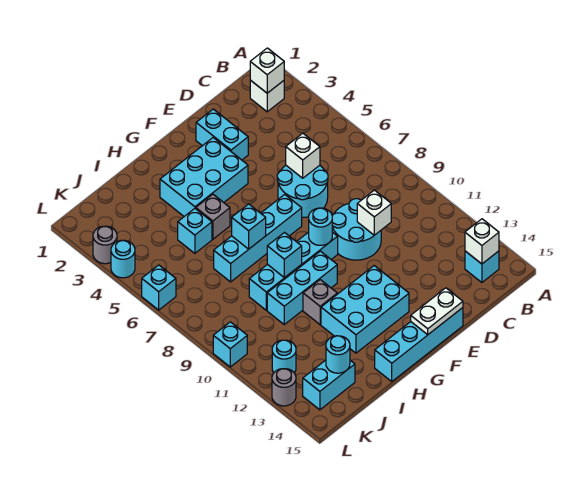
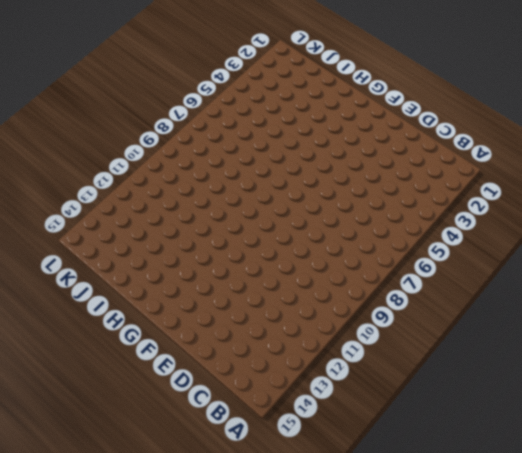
none -> white brick B2 level 1
none -> cyan brick B14 level 1
none -> cyan round brick D6:E7 level 1
none -> cyan round brick D9:E10 level 1

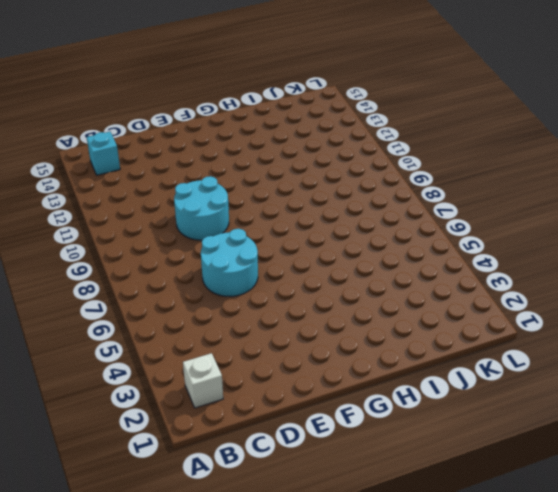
none -> cyan brick E2:E3 level 1
none -> cyan brick E15:H15 level 1
none -> cyan brick F3:H4 level 1
none -> cyan brick F7:I7 level 1

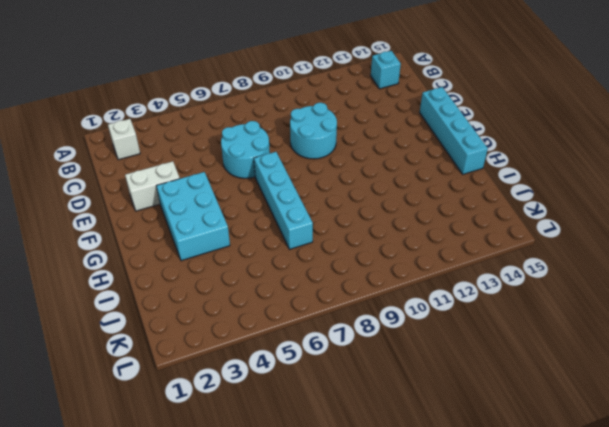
white brick E2:E3 level 1 -> cyan brick E2:E3 level 1
none -> cyan brick F9:I9 level 1
none -> cyan brick F12:H13 level 1
none -> cyan brick G10:I10 level 1
none -> grey brick H5 level 1

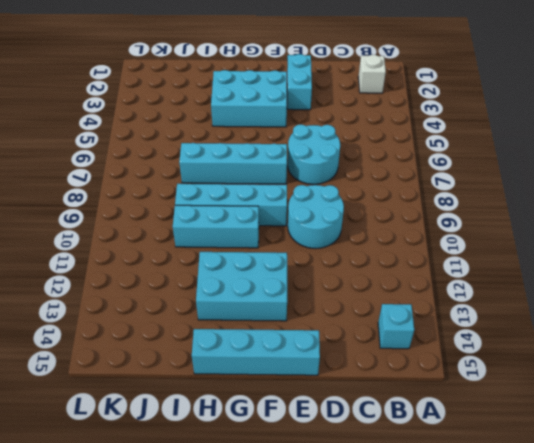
none -> grey brick H5 level 1
none -> grey brick H11 level 1
none -> cyan brick I5 level 1
none -> cyan brick J14:K14 level 1

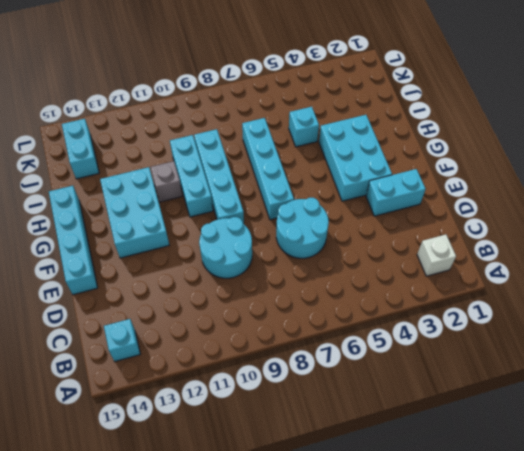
none -> grey brick H5 level 1
none -> cyan round brick K12 level 1
none -> grey round brick L3 level 1
none -> cyan round brick L4 level 1

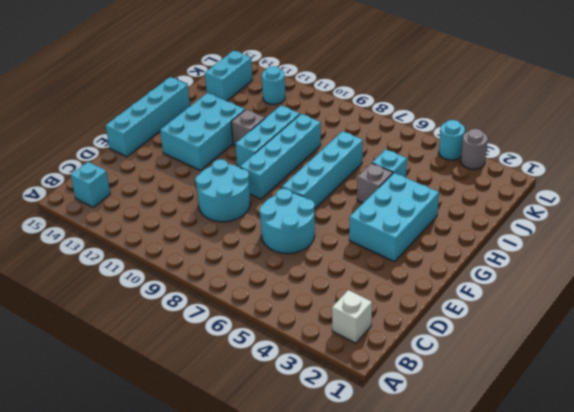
none -> cyan brick E2:E3 level 1
none -> cyan brick L6 level 1
none -> cyan brick L10 level 1
none -> grey round brick L13 level 1

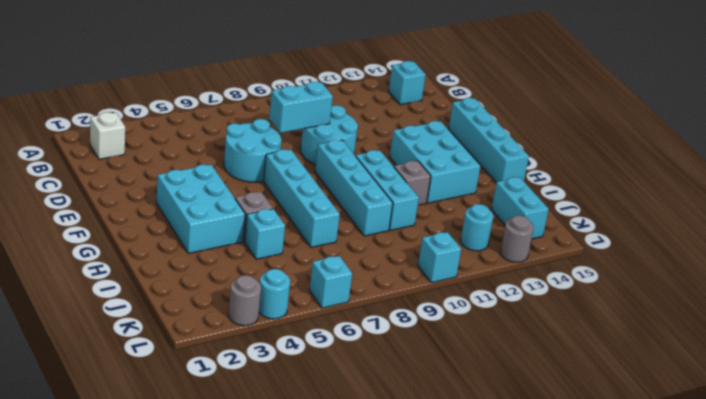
cyan brick D8:D9 level 2 -> cyan brick E2:E3 level 1
none -> white brick B2 level 2
none -> white brick B14 level 2
none -> white brick D6 level 2
none -> white brick D10 level 2

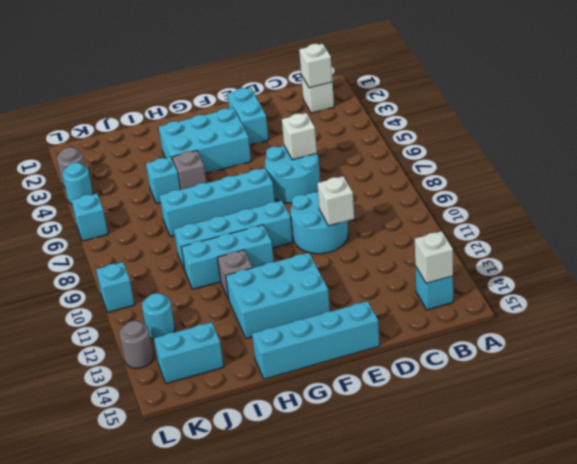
none -> white plate E15:F15 level 2
none -> cyan round brick F9 level 2
none -> cyan brick H7 level 2
none -> cyan brick H9 level 2

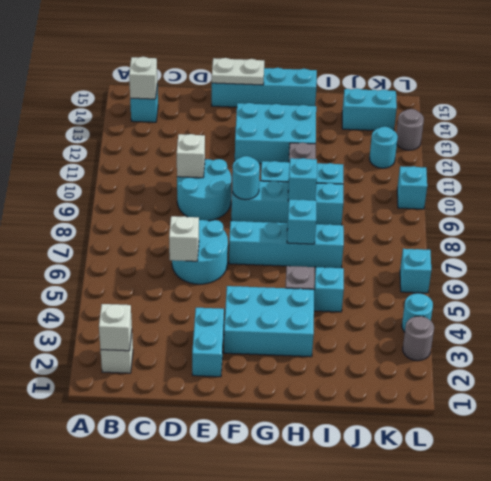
none -> cyan round brick J14 level 2

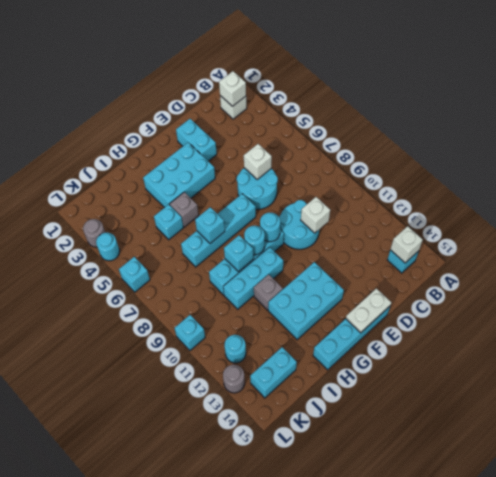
cyan round brick G9 level 2 -> cyan round brick J14 level 2

